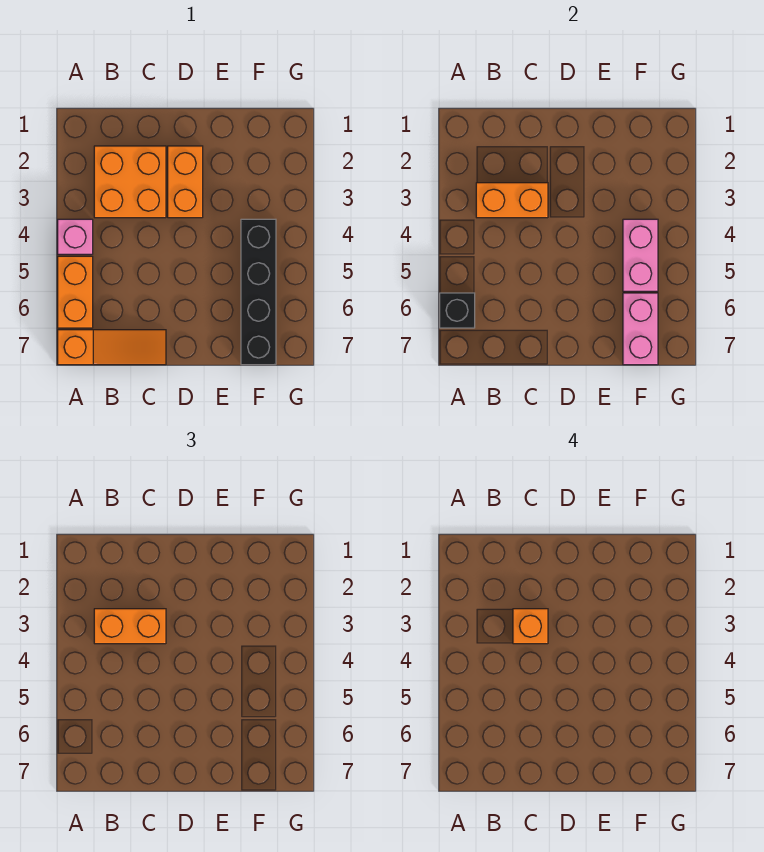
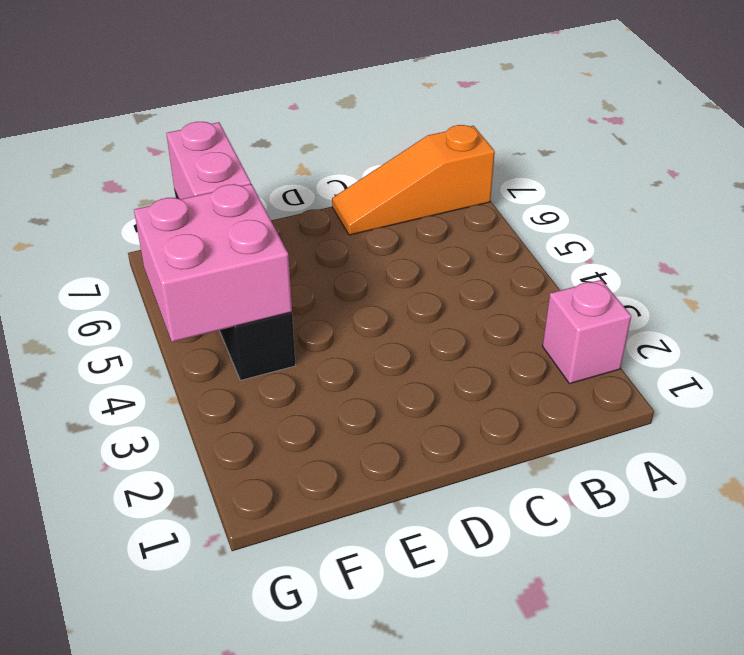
pink brick A2 level 1 -> pink brick A4 level 1
pink brick F4:G5 level 2 -> pink brick F4:F5 level 2
none -> orange brick A5:A6 level 1
none -> orange brick B2:C3 level 1
none -> orange brick D2:D3 level 1

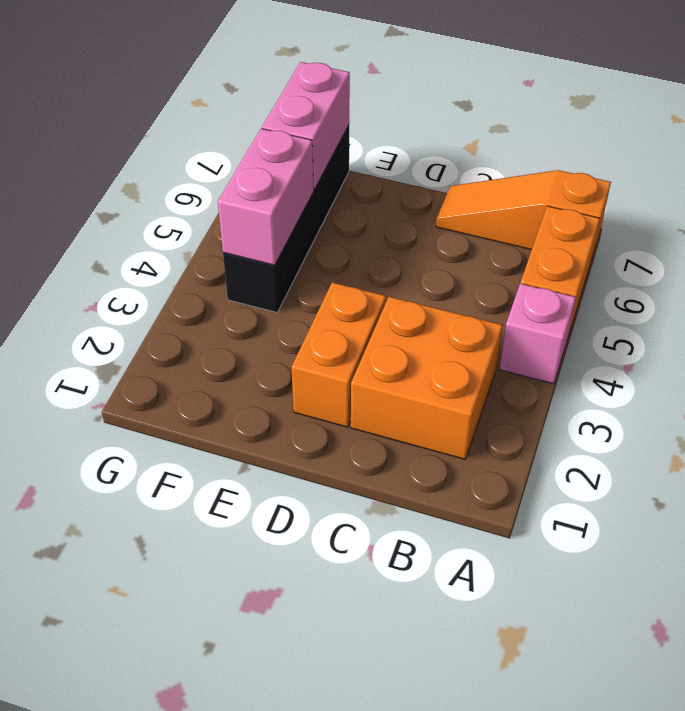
none -> black brick A6 level 2
none -> orange brick B3:C3 level 2
none -> orange brick B3:C3 level 3

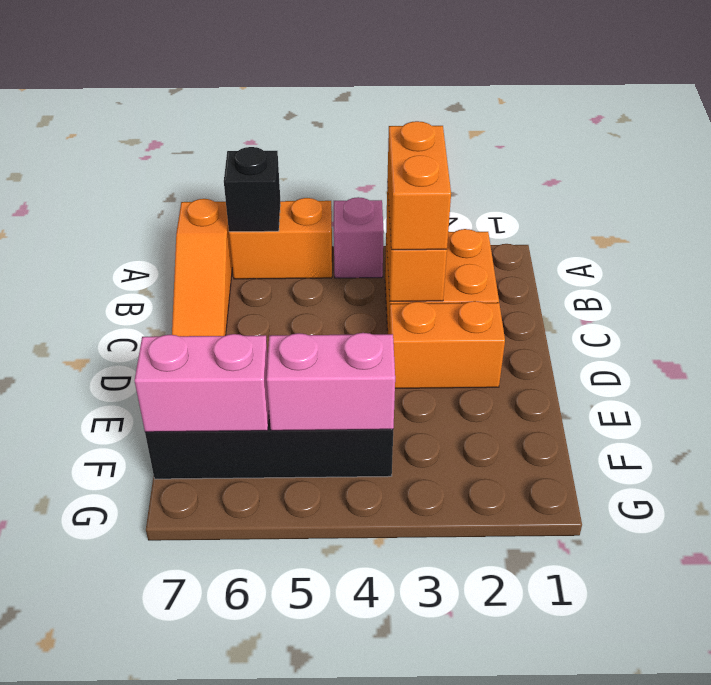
none -> orange brick C3 level 4

